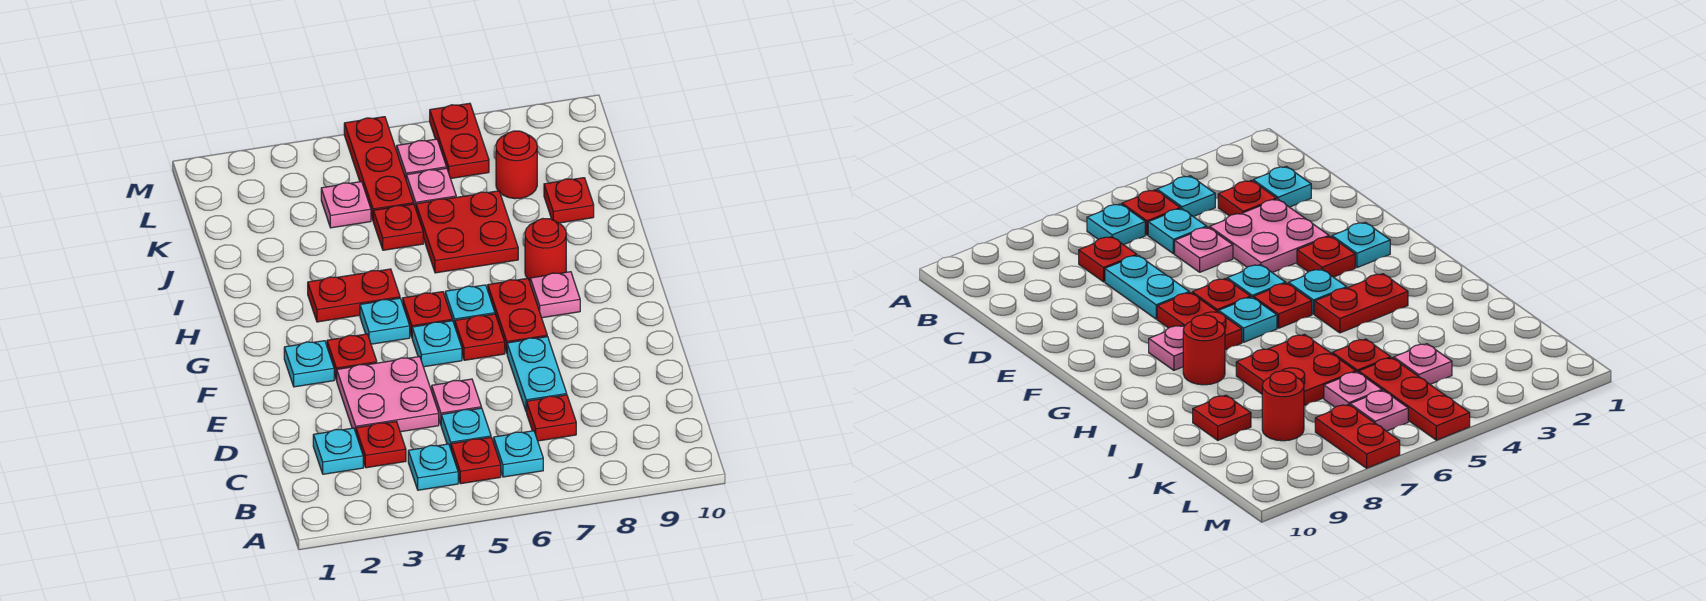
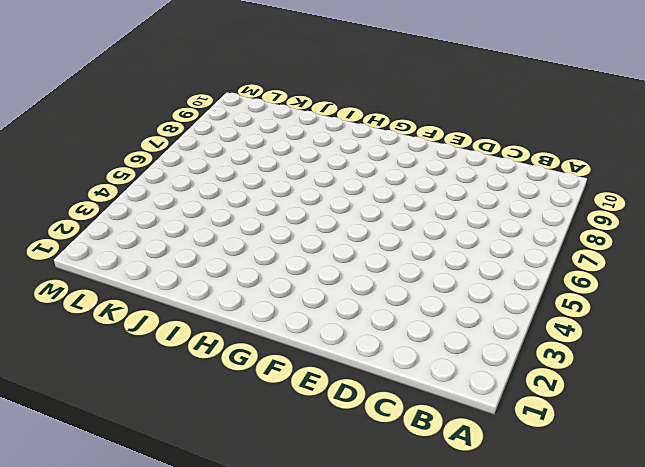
none -> cyan plate B4 level 1
none -> red plate B5 level 1
none -> cyan plate B6 level 1
none -> cyan plate C2 level 1

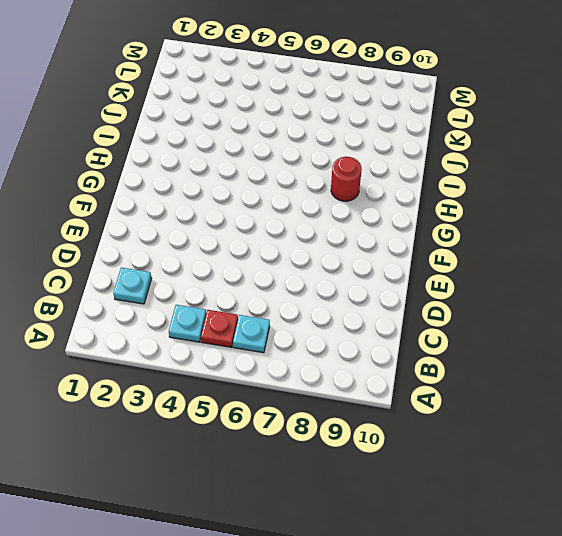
none -> red plate C3 level 1
none -> cyan plate C5 level 1
none -> red plate C7 level 1
none -> pink plate D3:E4 level 1

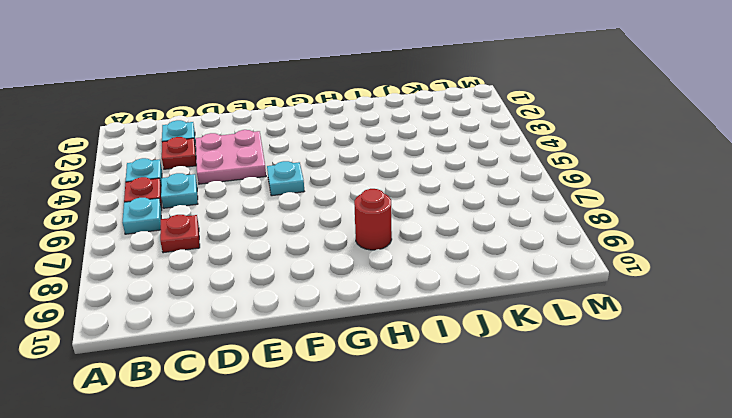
none -> pink plate D5 level 1
none -> cyan plate D7:E7 level 1
none -> cyan plate F2 level 1
none -> red plate F3 level 1

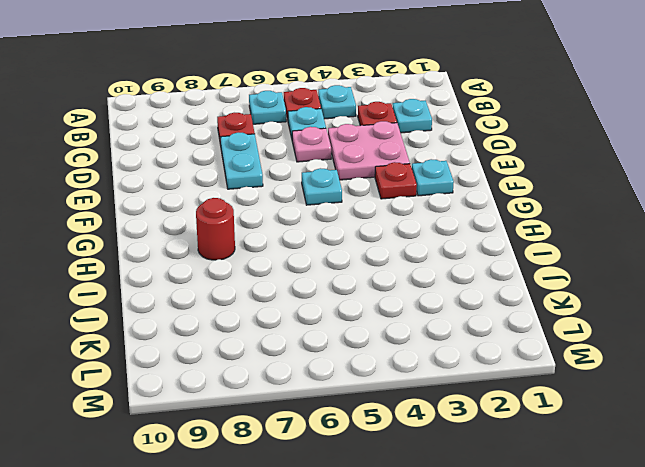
none -> red plate F6 level 1
none -> red plate F7:G7 level 1
none -> cyan plate G4 level 1
none -> red plate G5 level 1

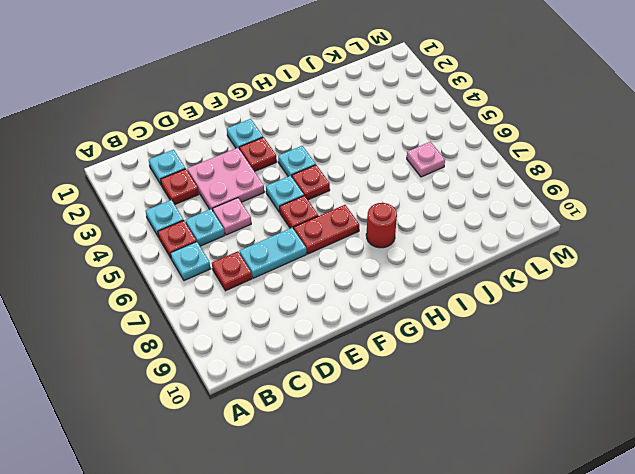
none -> cyan plate G6 level 1
none -> pink plate G8 level 1
none -> red plate H3:H4 level 1
none -> red plate I6:J7 level 1

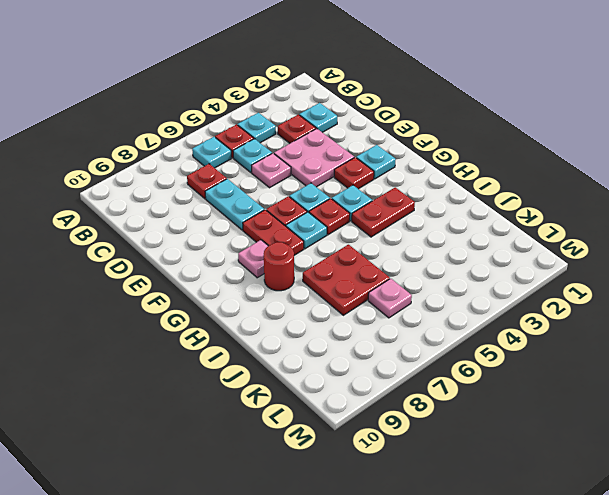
none -> red plate J5 level 1
none -> red plate J9 level 1
none -> pink plate K4 level 1
none -> red plate K5:M5 level 1

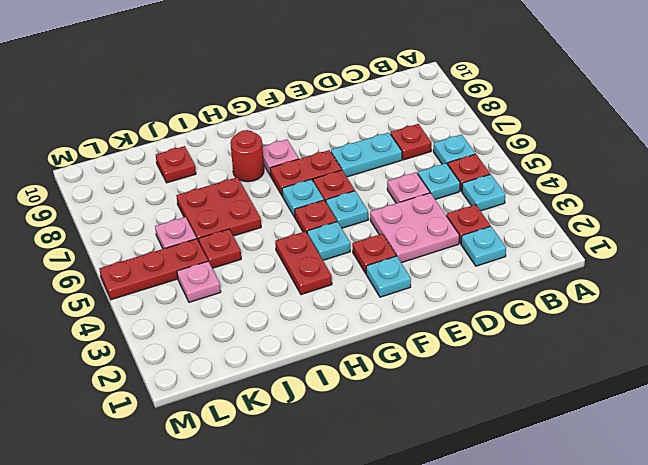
none -> red round brick K8 level 1
none -> pink plate L6 level 1
none -> red plate L7:M7 level 1

